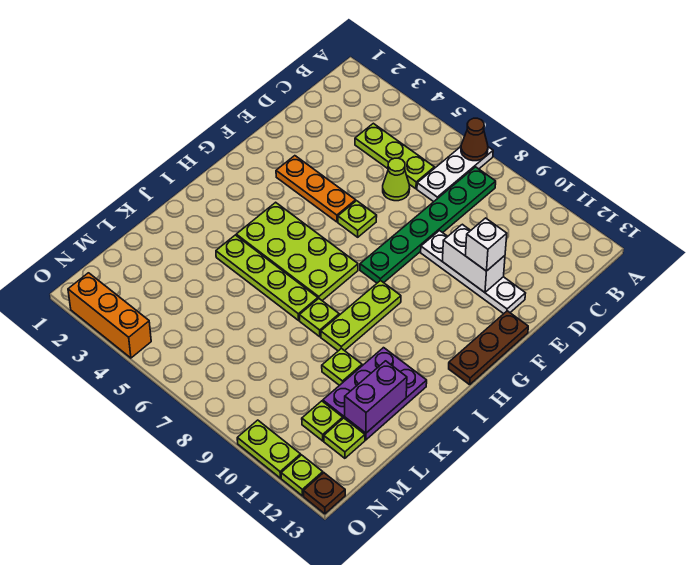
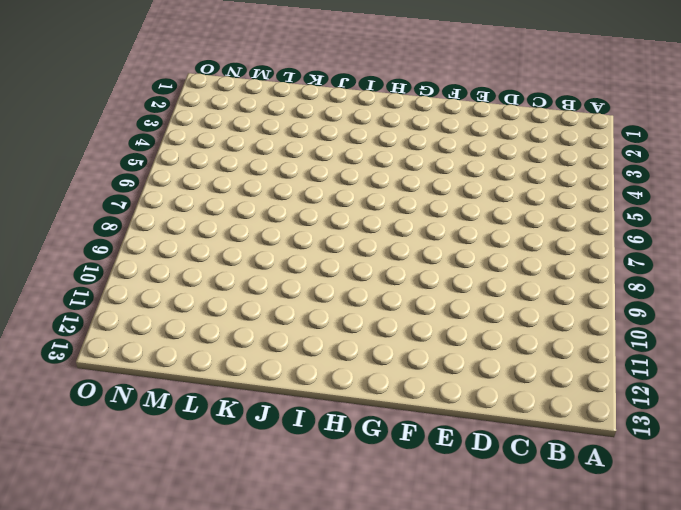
none -> white plate A7:C7 level 1
none -> green plate B8:G8 level 1
none -> lime plate C4:C6 level 1

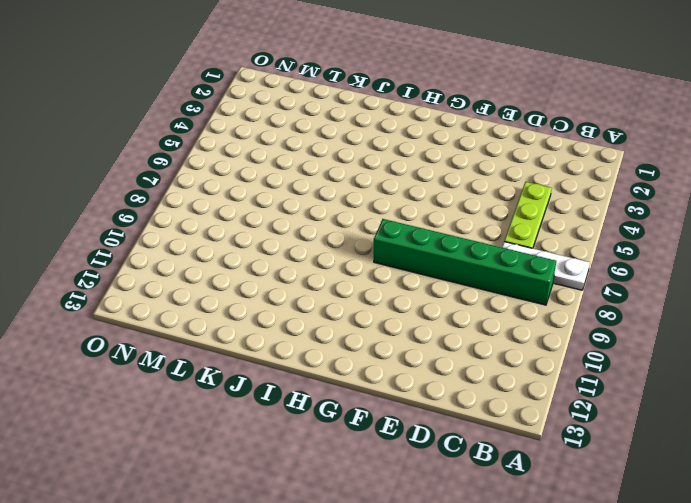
green brick B8:G8 level 1 -> green plate B8:G8 level 1
none -> lime cone D6 level 1
none -> white plate E9:E12 level 1
none -> orange plate F3:F5 level 1

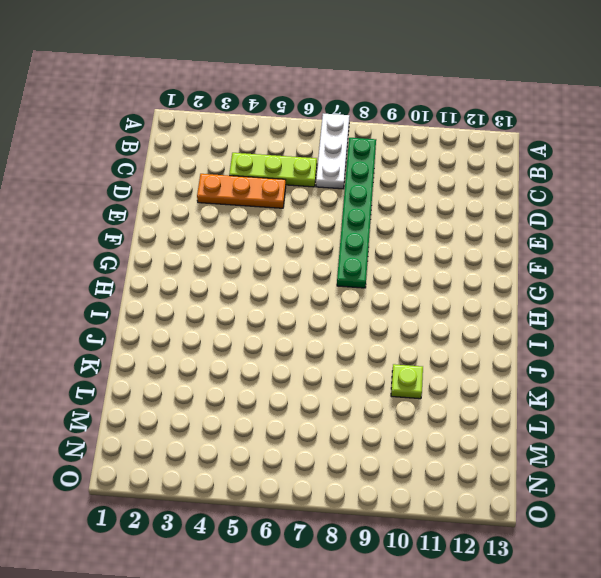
orange plate D3:D5 level 1 -> orange plate F3:F5 level 1
none -> lime cone D6 level 1
none -> white plate E9:E12 level 1
none -> lime plate F6 level 1

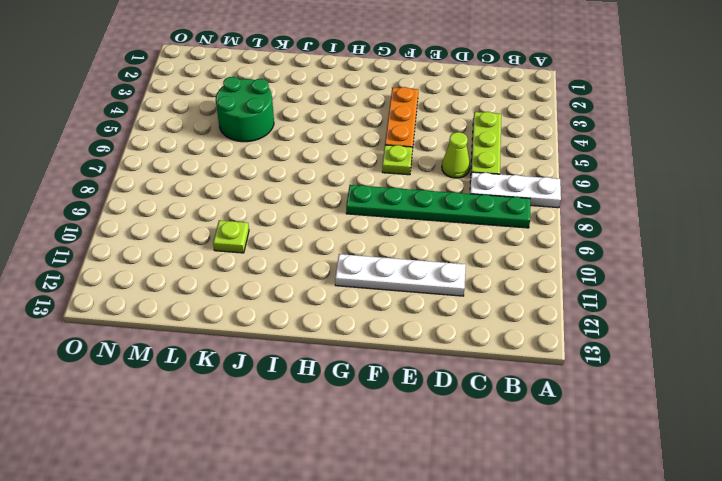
white plate D11:G11 level 1 -> white plate E9:E12 level 1
green round brick K4:L5 level 1 -> none
none -> brown plate F13:H13 level 1
none -> lime plate H4:I7 level 1
none -> lime plate H9:J9 level 1

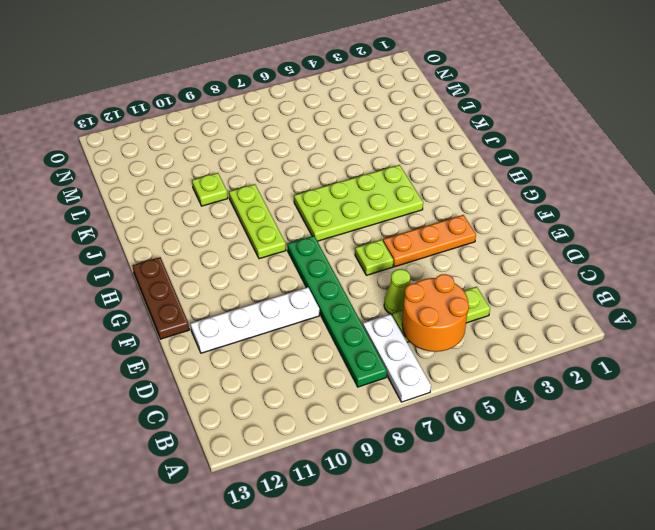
orange round brick B5:C6 level 2 -> none
none -> lime plate J4:J7 level 1
none -> lime plate J8 level 1
none -> purple plate J11:L12 level 1

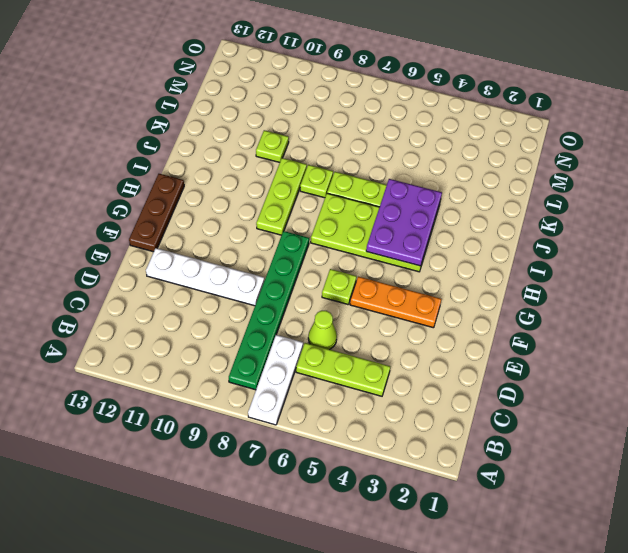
purple plate H4:J5 level 2 -> purple plate J11:L12 level 1
none -> lime plate M11 level 1
none -> lime plate M12 level 1
none -> orange brick O2:O4 level 1

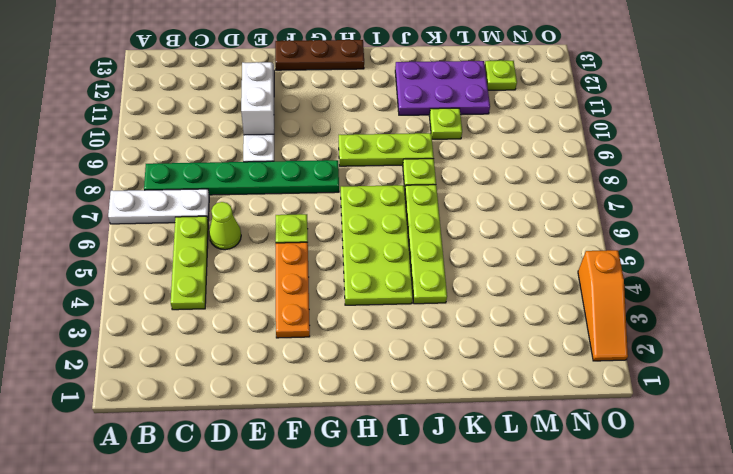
orange slope O2:O4 level 1 top 4 -> orange brick O2:O4 level 1
none -> lime plate M11 level 1
none -> lime plate O10:O11 level 1
none -> lime plate O12 level 1

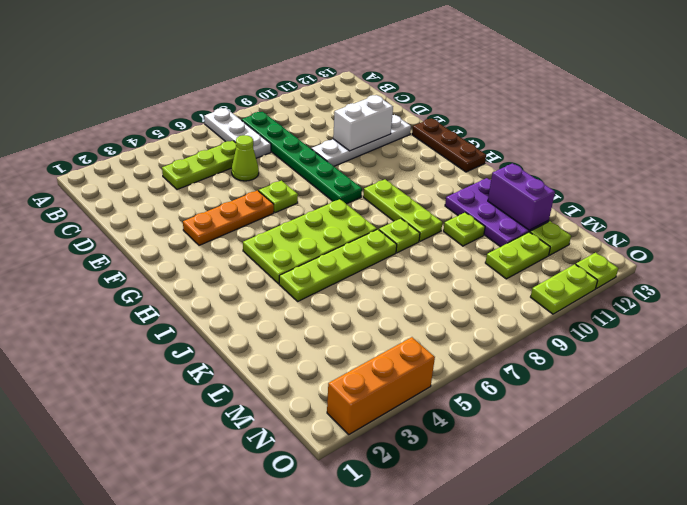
lime plate M10:M11 level 1 -> lime plate M11 level 1
none -> brown plate O13 level 1
none -> brown cone A7 level 2
none -> white brick E11 level 3

